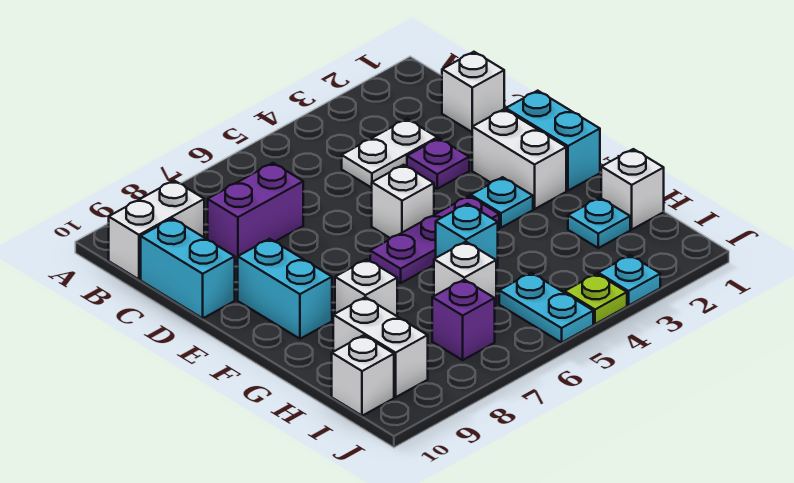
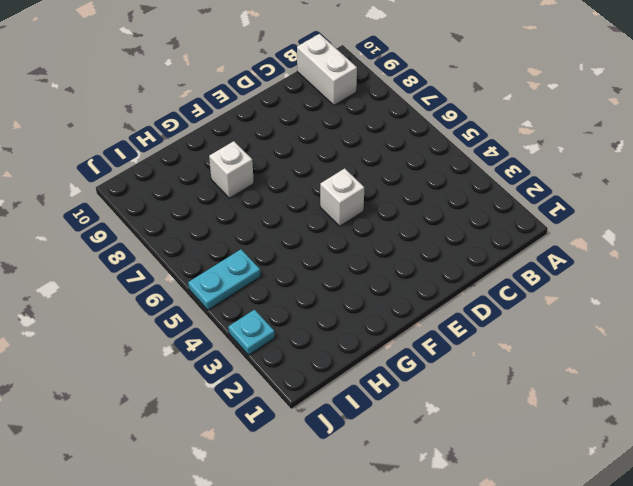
none -> white brick C1 level 1
none -> white plate C3:C4 level 1
none -> purple brick C7:C8 level 1

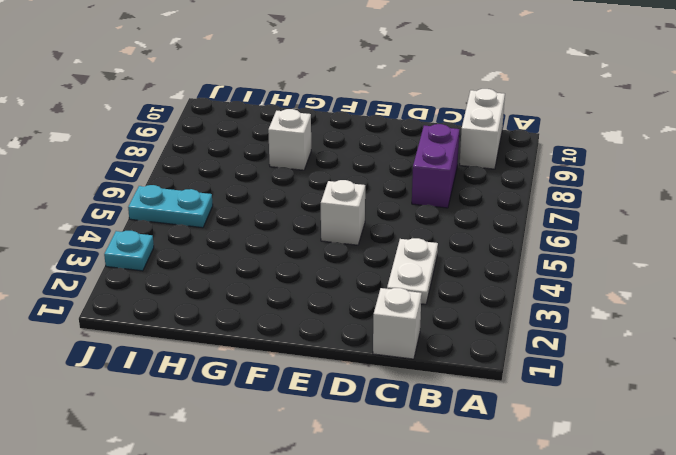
none -> cyan brick C10:D10 level 1
none -> purple plate D3 level 1
none -> cyan brick E1:F1 level 1

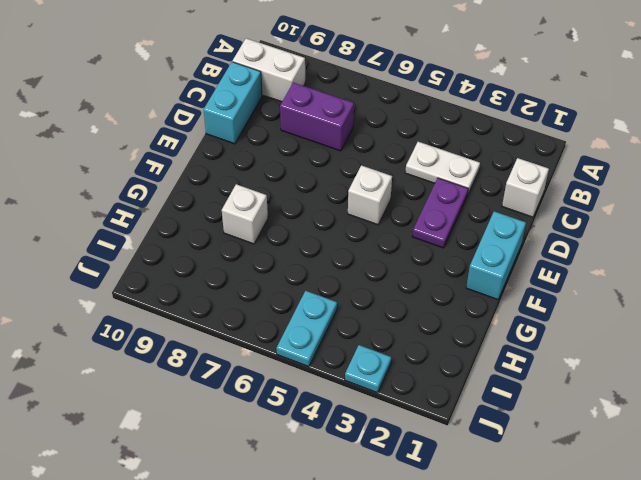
purple plate D3:E3 level 1 -> purple plate D3 level 1
none -> white brick E2:F2 level 1
none -> cyan brick E9:F9 level 1
none -> cyan plate F3 level 1

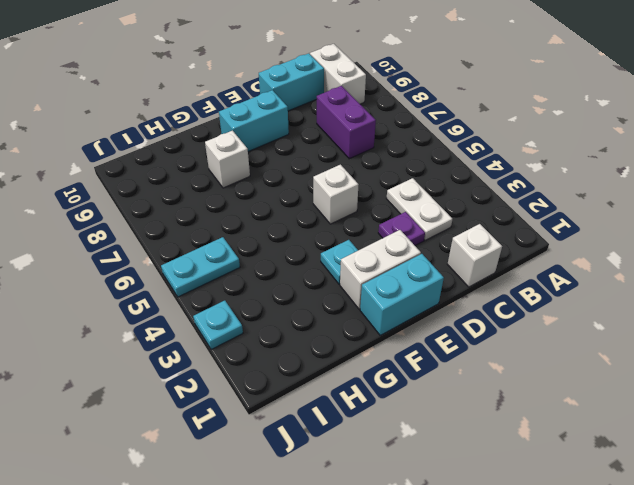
none -> purple plate F4:F6 level 1
none -> cyan brick G5 level 1
none -> white brick H1 level 1

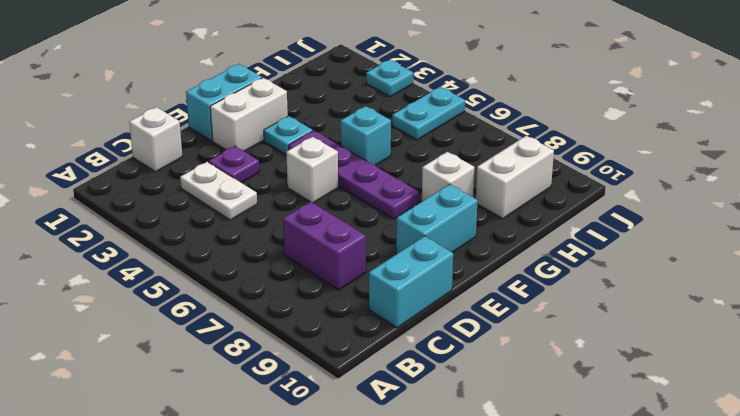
purple plate F4:F7 level 1 -> purple plate F4:F6 level 1
none -> white brick B9:B10 level 1
none -> white brick H1 level 1
none -> cyan plate H2 level 1

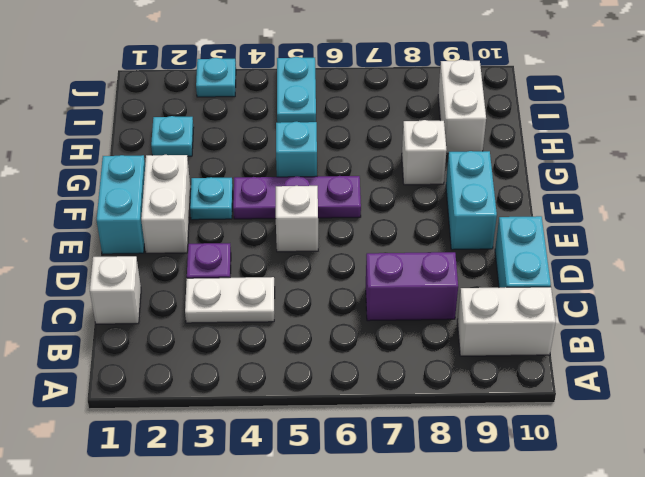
none -> white brick H1 level 1
none -> white brick H6 level 1
none -> purple brick I7 level 1

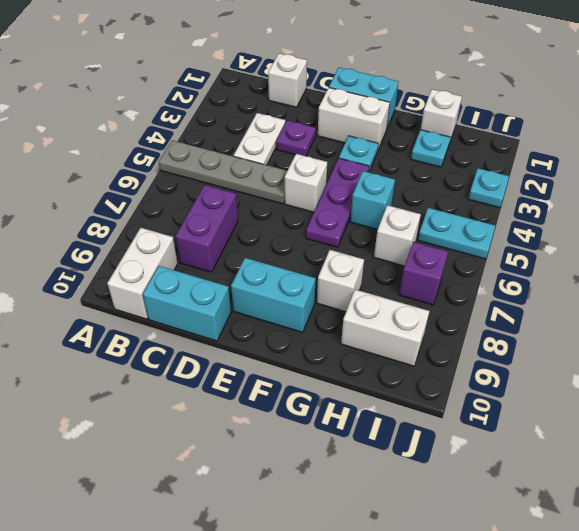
grey plate A5:D5 level 1 -> none
none -> white brick I10 level 1
none -> lime plate J4 level 1

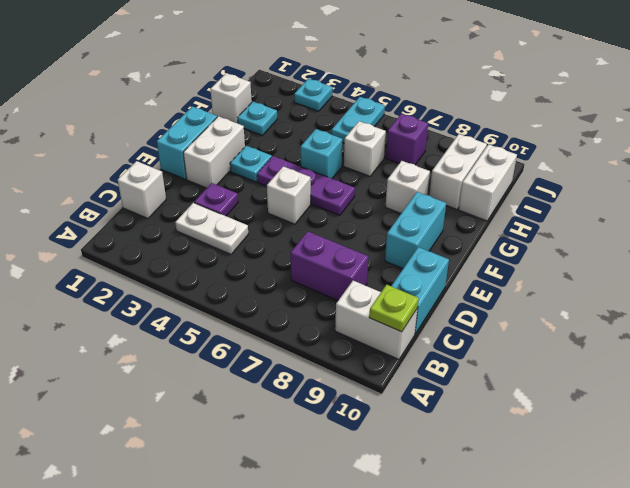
lime plate B10 level 2 -> lime plate J4 level 1
white brick H10:I10 level 1 -> white brick I10 level 1

